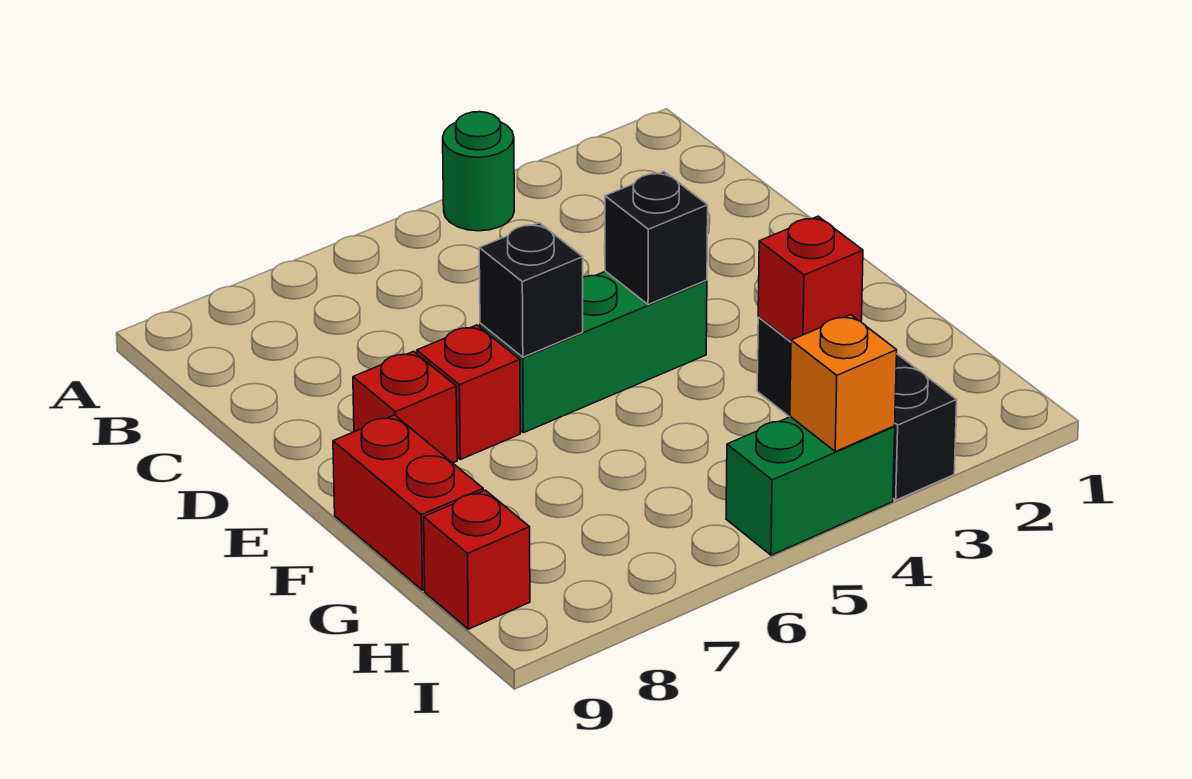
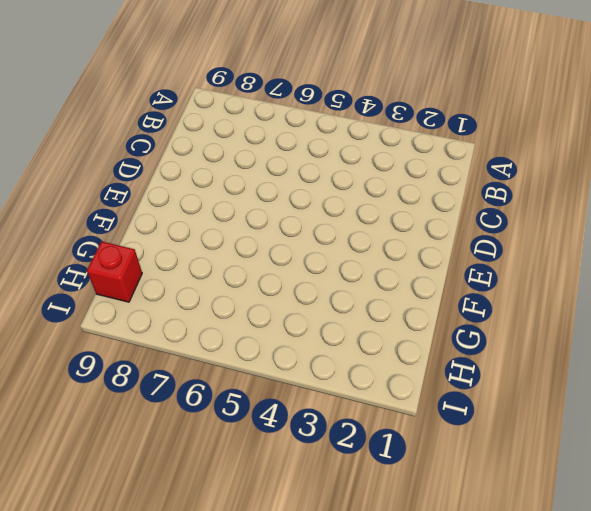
none -> green round brick A4 level 1
none -> green brick E4:E6 level 1
none -> red brick E7 level 1

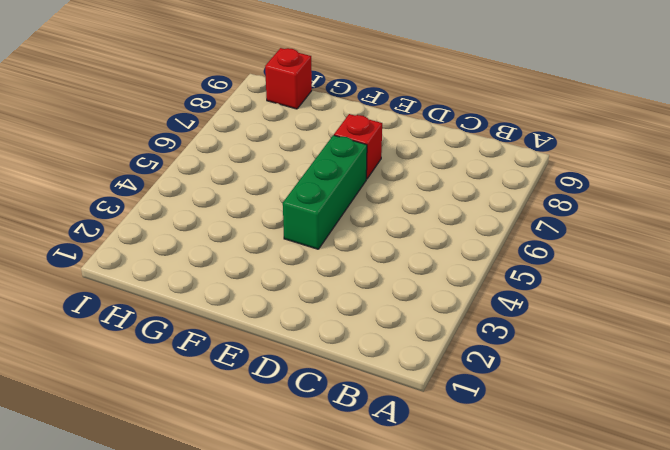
none -> green round brick A4 level 1
none -> red brick E8 level 1
none -> red brick F9:G9 level 1

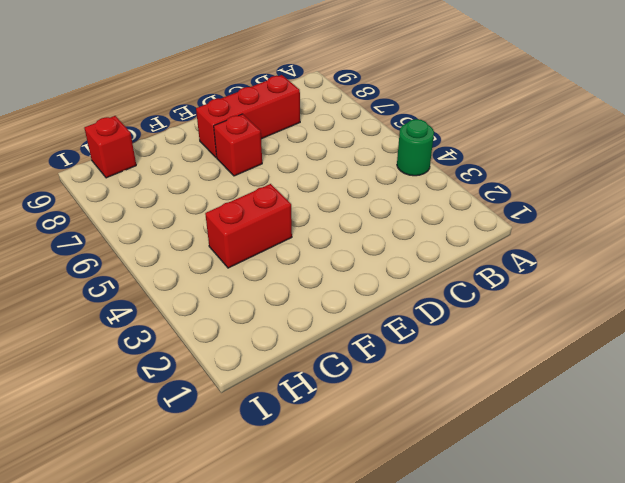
red brick C8:E8 level 1 -> red brick E8 level 1
red brick F4:G4 level 1 -> red brick F9:G9 level 1
none -> green brick E4:E6 level 1
none -> black brick G3:I3 level 1
none -> green brick I4:I5 level 1

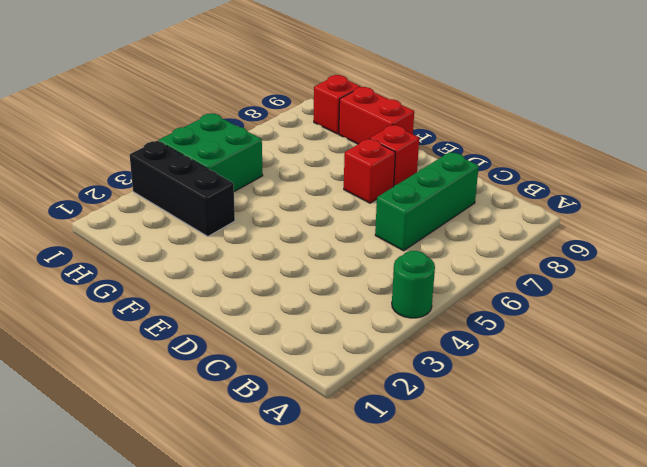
green brick C6:C8 level 1 -> green brick E4:E6 level 1
green brick H4:I5 level 1 -> green brick I4:I5 level 1
none -> black brick E4 level 2
none -> black brick E6 level 2
none -> red brick G3 level 2

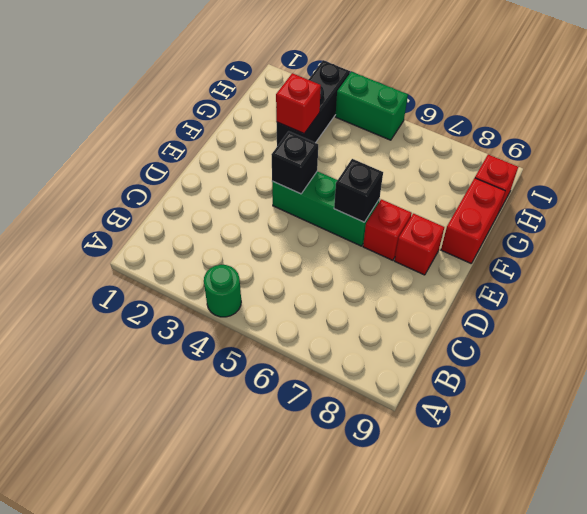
none -> orange brick I4 level 2

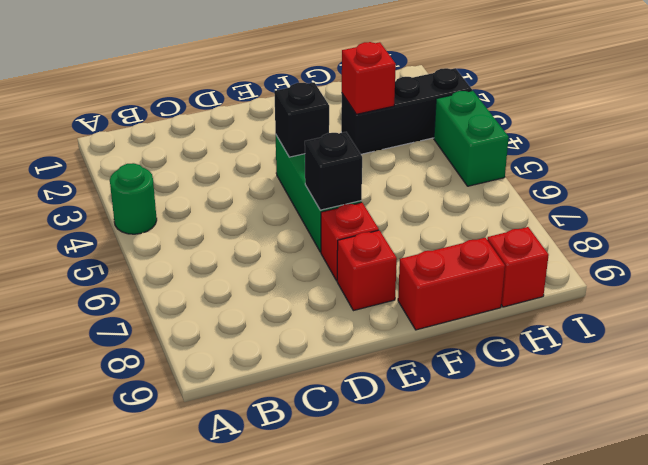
none -> orange brick I4 level 2

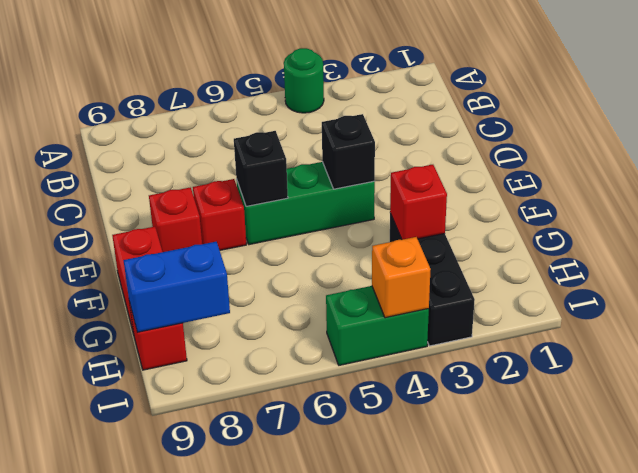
blue brick H8:H9 level 2 -> none

